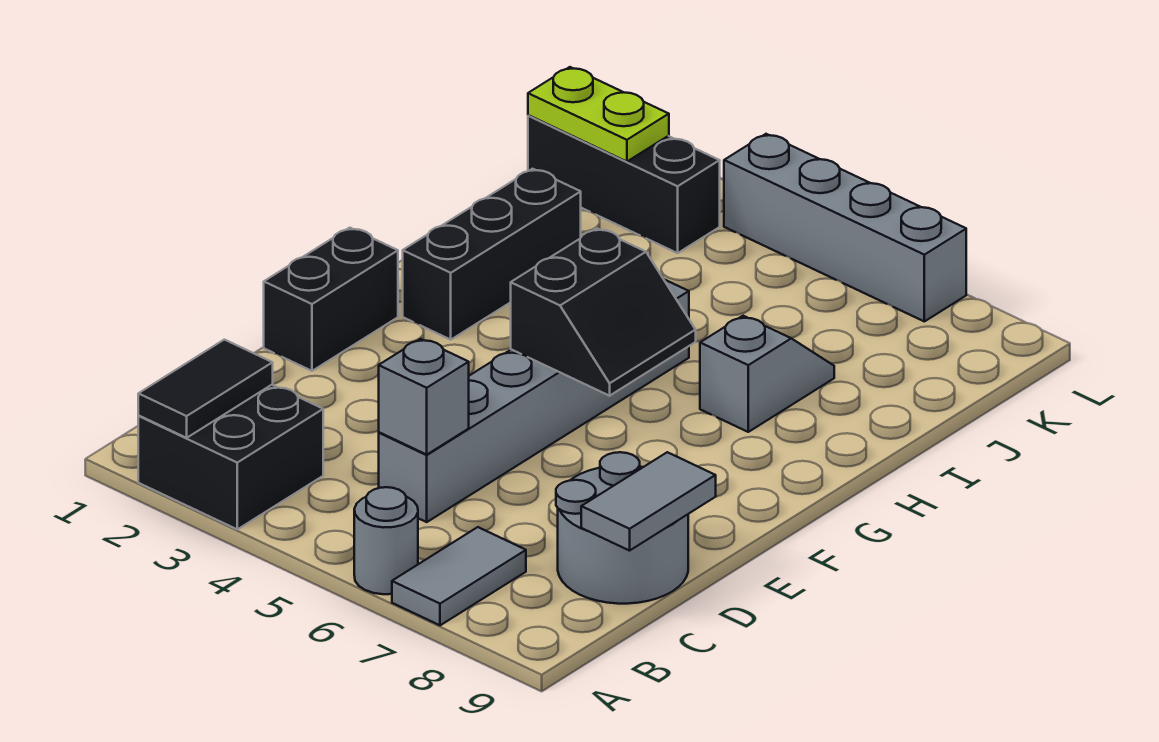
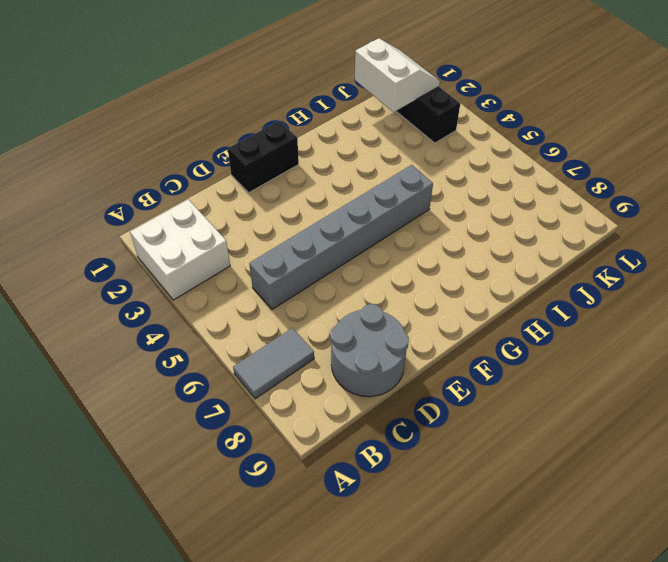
white brick A2:B3 level 1 -> black brick A2:B3 level 1
white slope J1:K2 level 2 top J -> lime plate K1:K2 level 2
none -> grey round brick A6 level 1
none -> black brick G2:I2 level 1
none -> grey slope H7:I7 level 1 top H

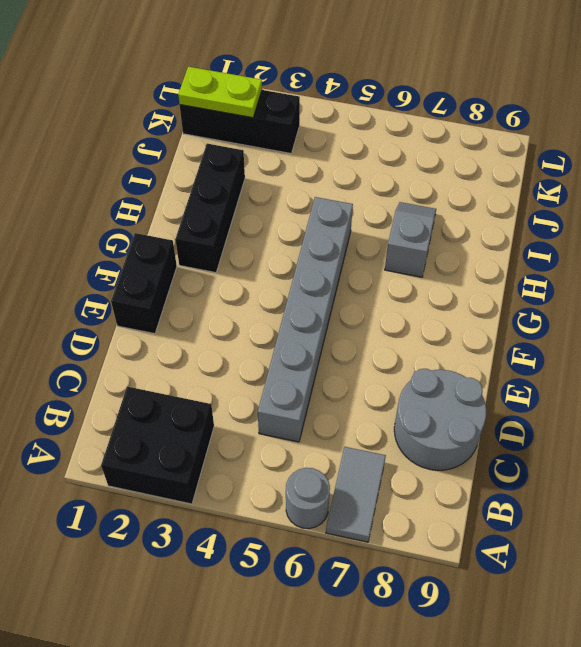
none -> grey brick L4:L7 level 1
none -> black tile A2:B2 level 2
none -> grey brick C5 level 2

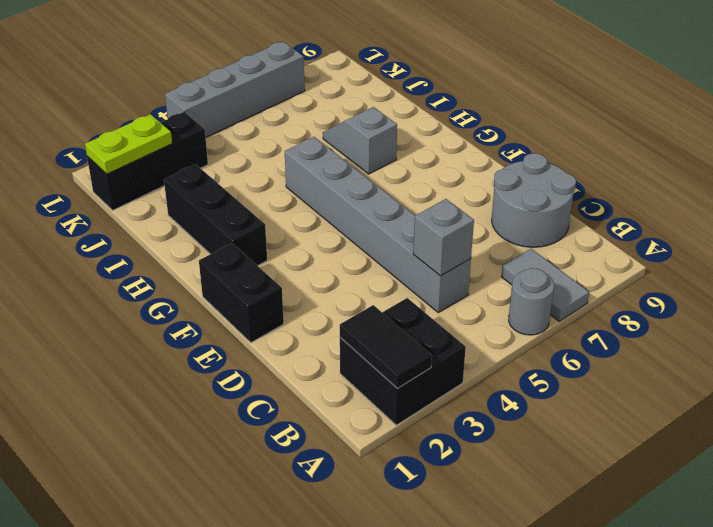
none -> grey tile C9:D9 level 2
none -> black slope F5:G6 level 2 top 5

